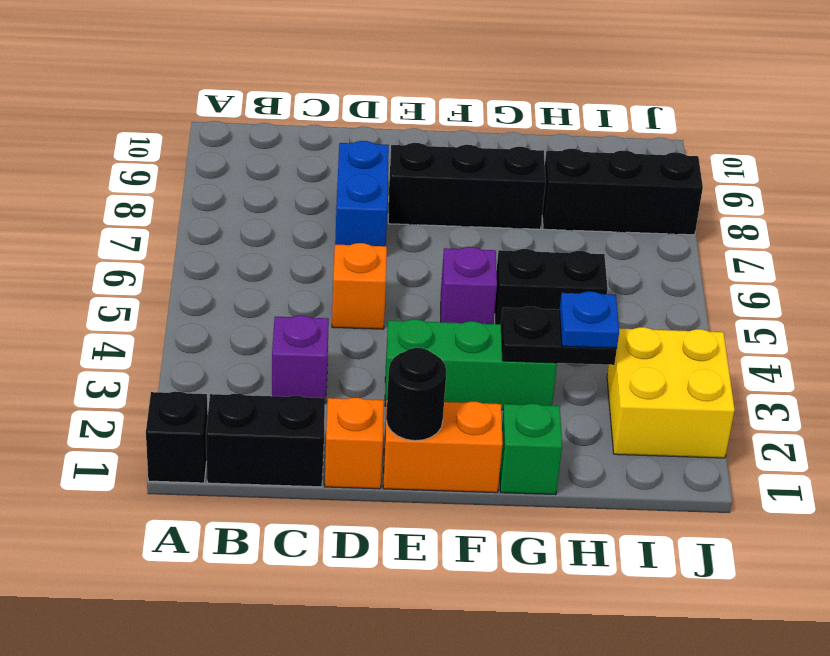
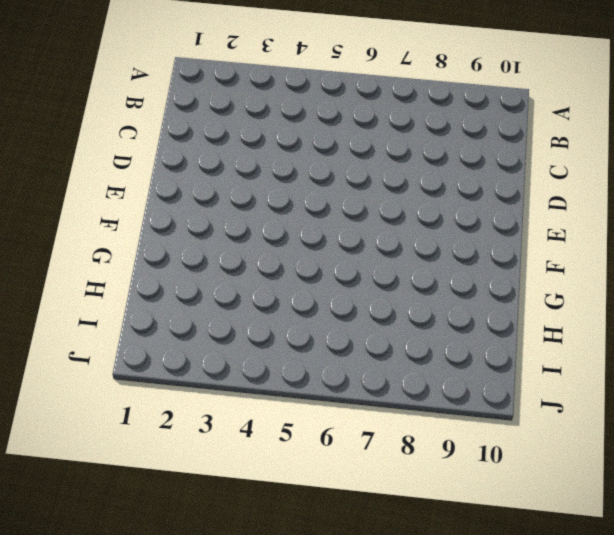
none -> black brick A1 level 1
none -> black brick B1:C1 level 1
none -> purple brick C3 level 1

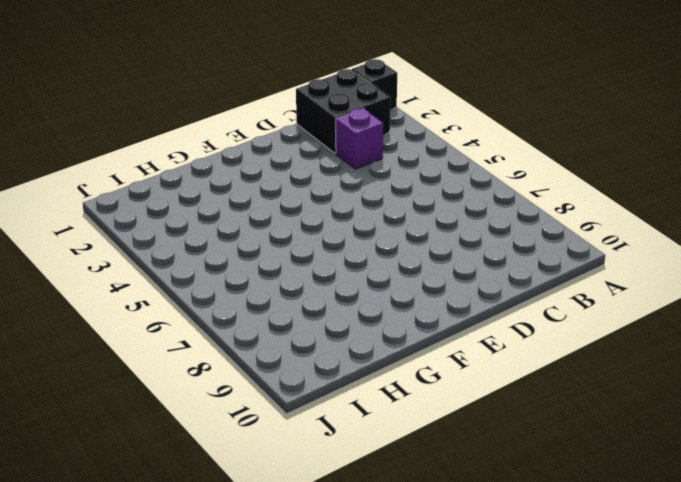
black brick B1:C2 level 1 -> black brick B1:C1 level 1
none -> orange brick D1 level 1
none -> orange brick D5 level 1
none -> blue brick D7:D8 level 1

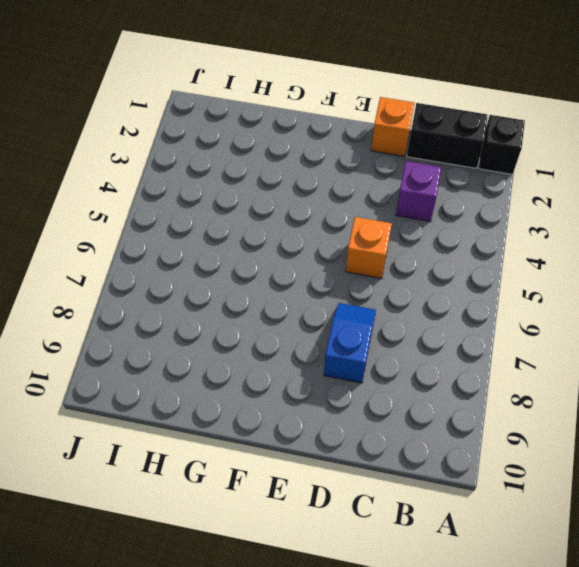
blue slope D7:D8 level 1 top 8 -> blue brick D7:D8 level 1
none -> orange brick E1:F1 level 1
none -> green brick E3:G3 level 1
none -> black brick E8:G8 level 1

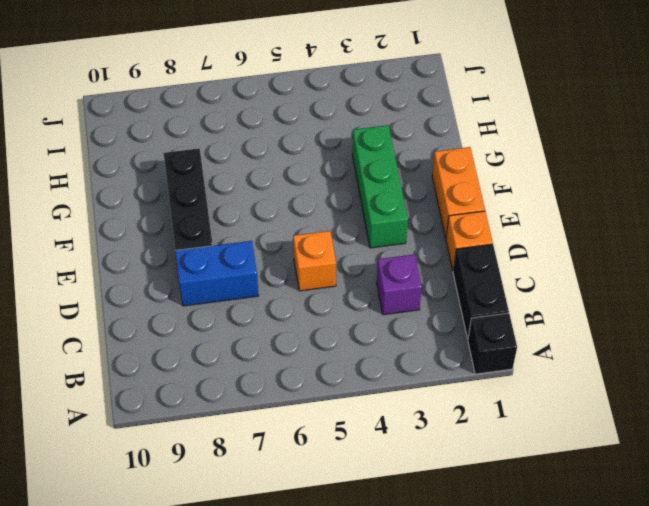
none -> purple brick F5 level 1
none -> green brick G1 level 1
none -> black brick G5:H5 level 1

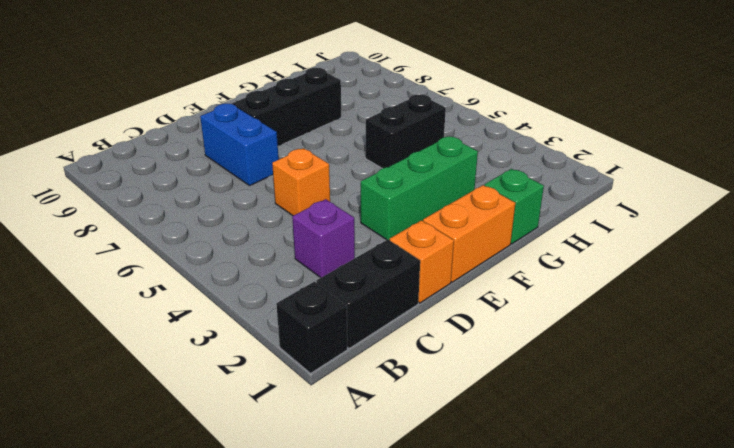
none -> purple brick F5 level 1
none -> black brick H8:J8 level 1
none -> yellow brick I2:J3 level 1

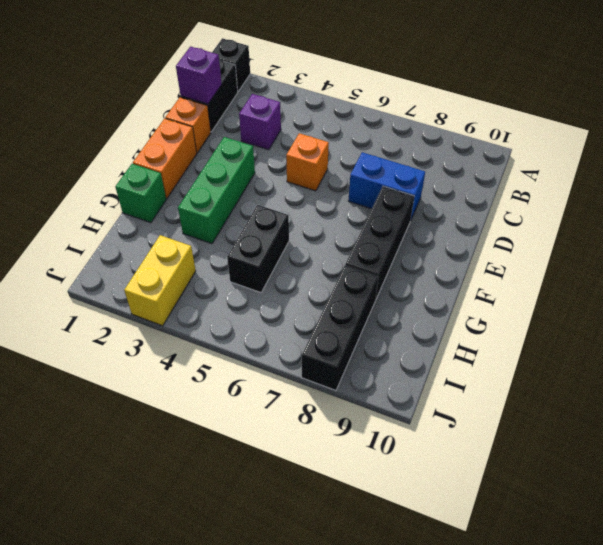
purple brick C1 level 2 -> purple brick F5 level 1
yellow brick I3:J3 level 1 -> yellow brick I2:J3 level 1
none -> black round brick E1 level 2
none -> black plate G3:H3 level 2
none -> blue plate H3 level 3

